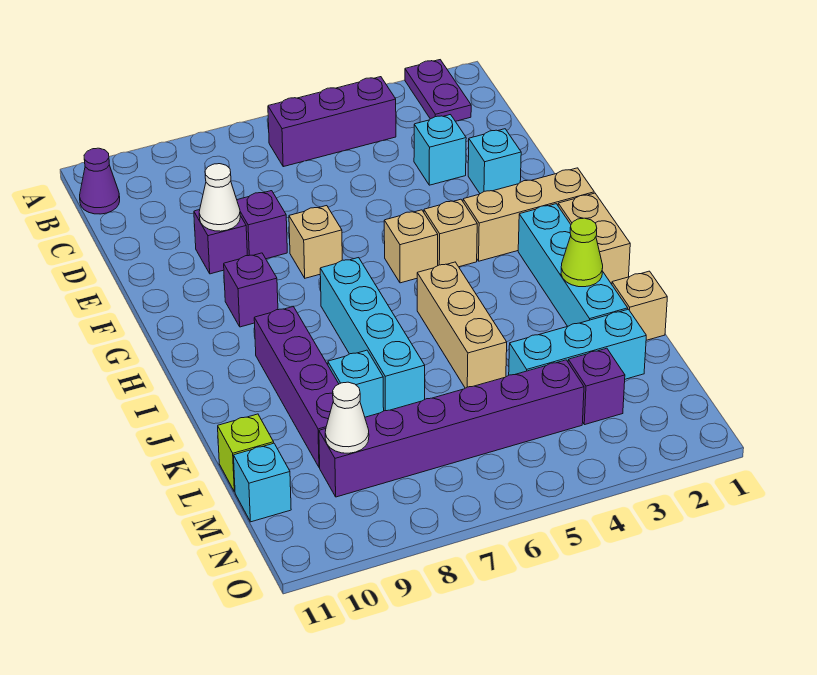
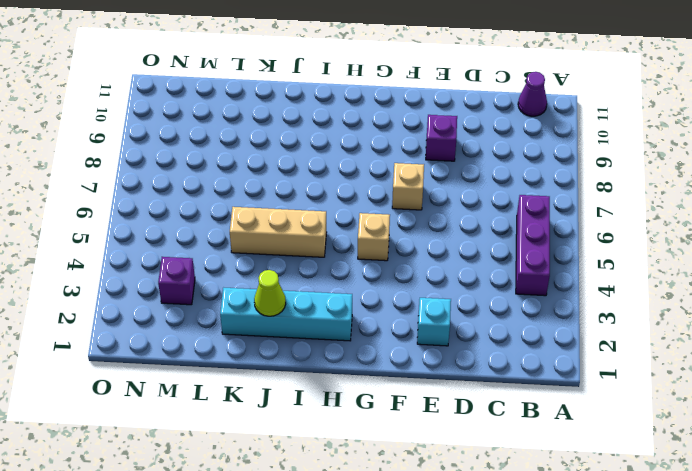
none -> purple plate A2:B2 level 1
none -> cyan brick D3 level 1
none -> purple brick E8 level 1

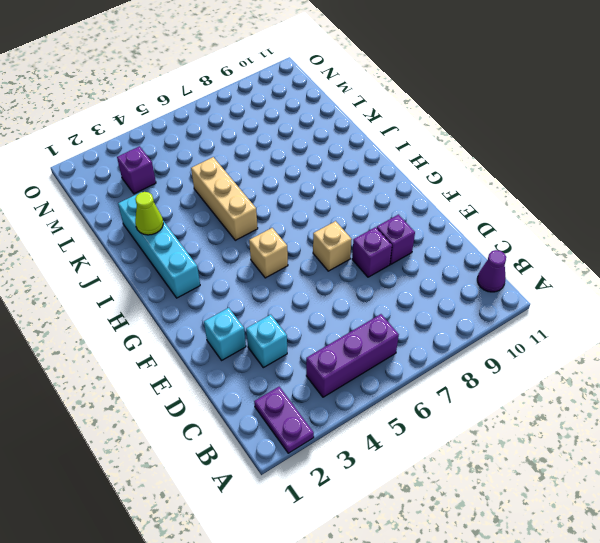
none -> tan brick G1:G3 level 1
none -> tan brick G4 level 1
none -> purple brick G9 level 1

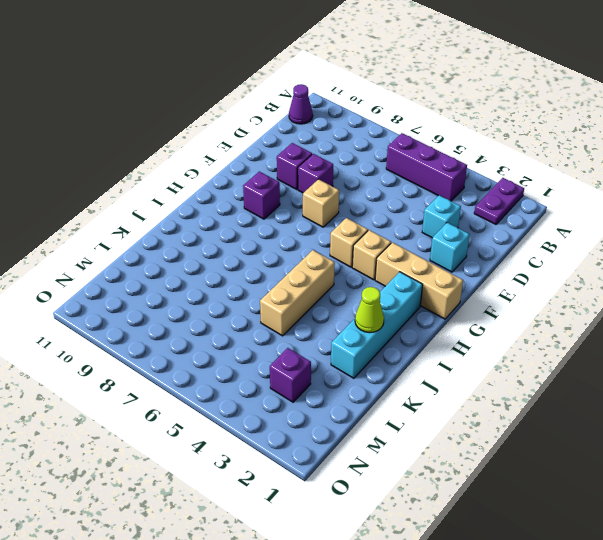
none -> tan brick H1:I1 level 1
none -> cyan brick H7:K7 level 1
none -> purple brick I9:L9 level 1

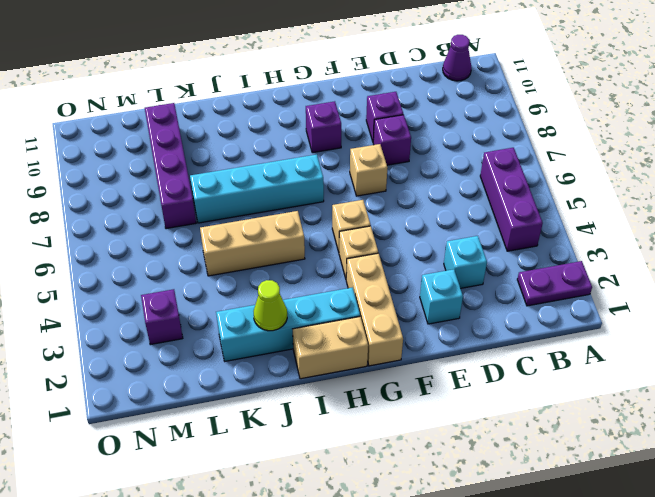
purple brick L7:L10 level 1 -> purple brick I9:L9 level 1
none -> tan brick K1 level 1
none -> cyan brick K8 level 1
none -> cyan brick L2:L4 level 1

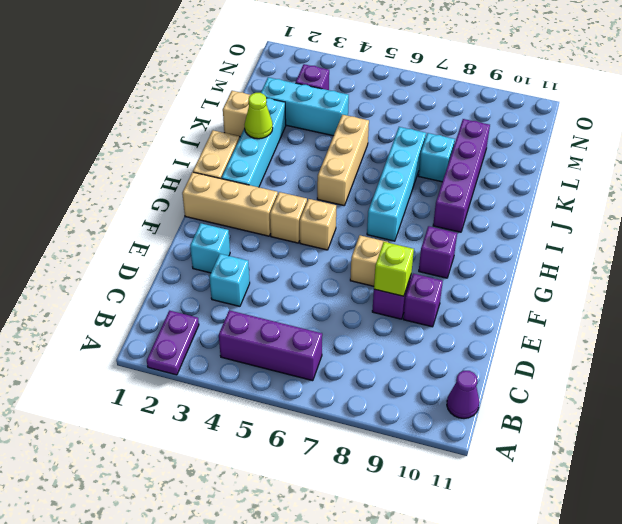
lime brick E8 level 2 -> lime brick L11 level 1
none -> purple brick M4:M9 level 1
none -> cyan brick M11 level 1
none -> white cone E9 level 2

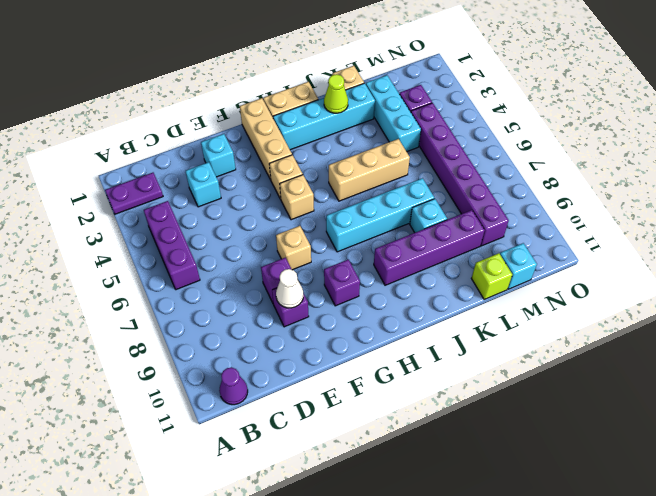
none -> white cone M9 level 2

